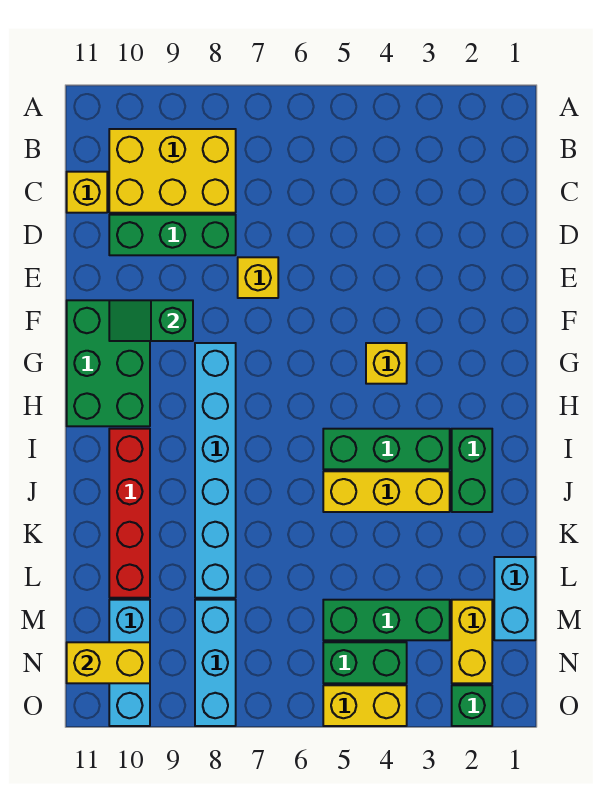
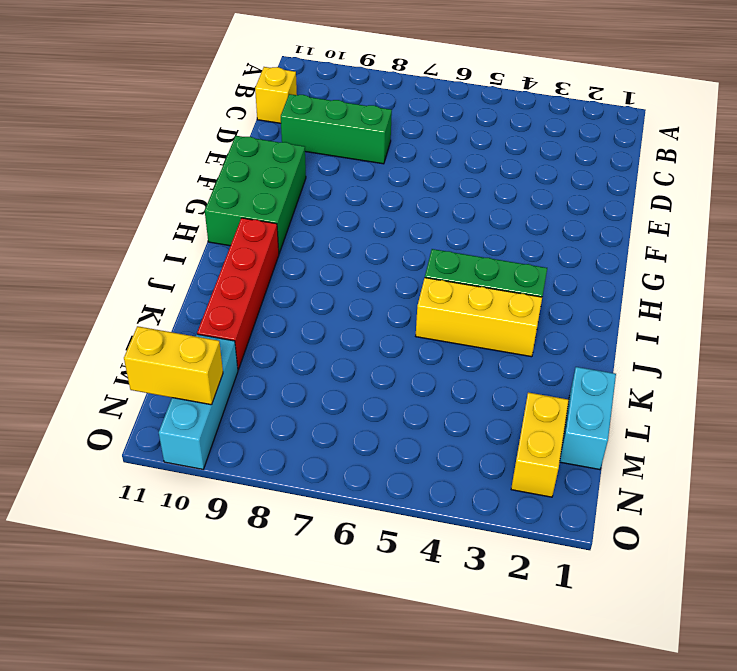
none -> yellow brick B8:C10 level 1
none -> yellow brick E7 level 1
none -> yellow brick G4 level 1

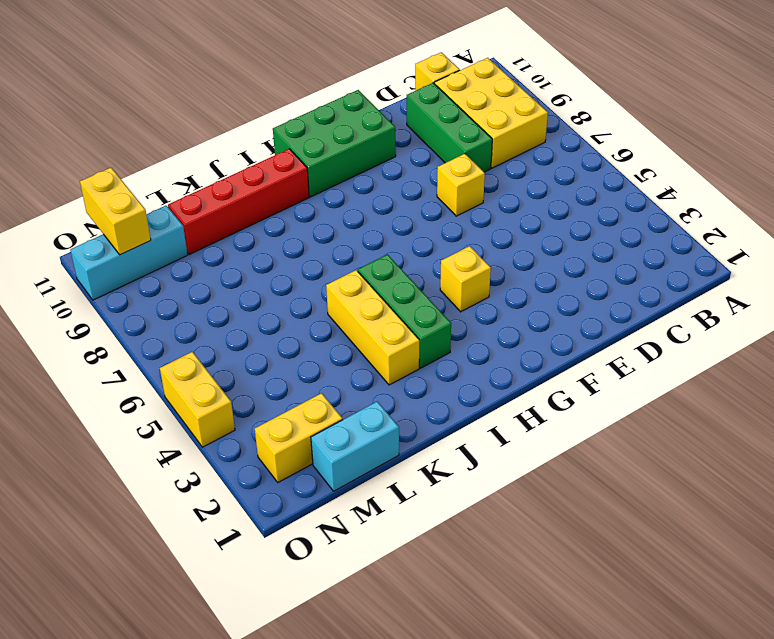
none -> cyan brick G8:L8 level 1
none -> green brick I2:J2 level 1
none -> green brick M3:M5 level 1

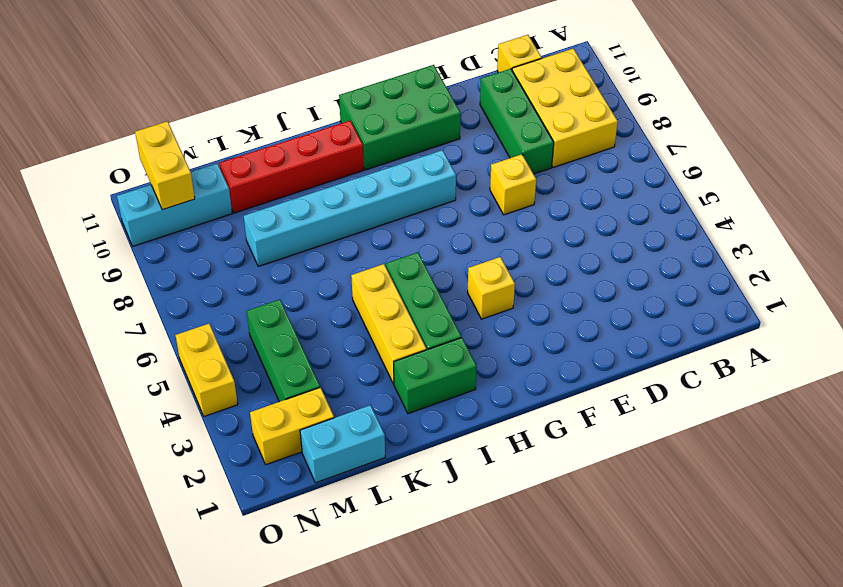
none -> cyan brick M8:O8 level 1
none -> green brick N4:N5 level 1
none -> green brick O2 level 1

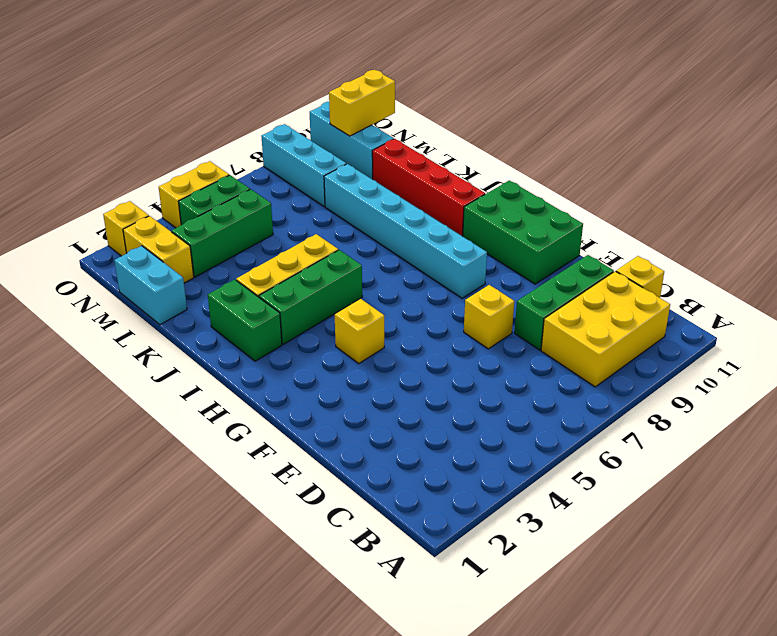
yellow brick O2 level 1 -> green brick O2 level 1
none -> green slope F9:F10 level 2 top 9

